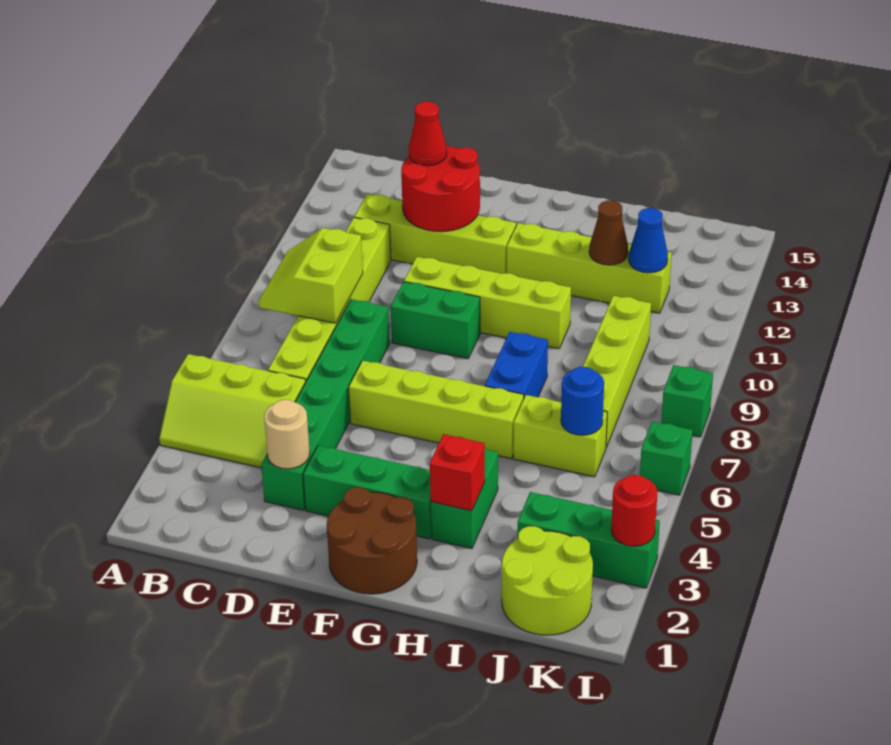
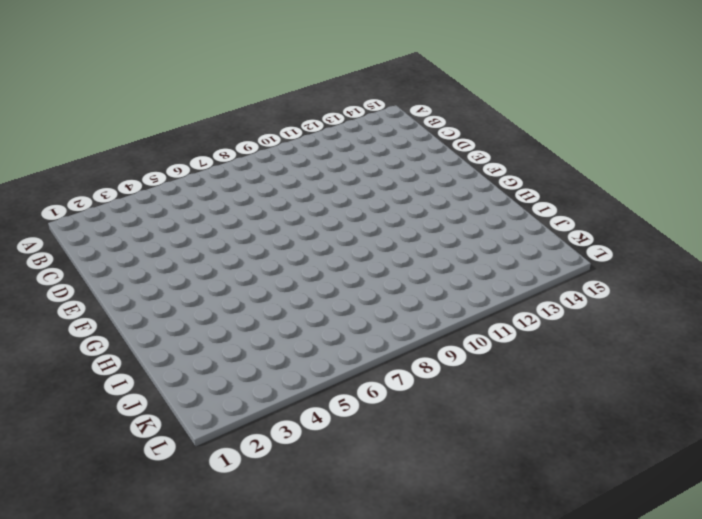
none -> lime slope A4:C5 level 1 top 5
none -> lime brick C6:C11 level 1
none -> lime brick C12:F12 level 1

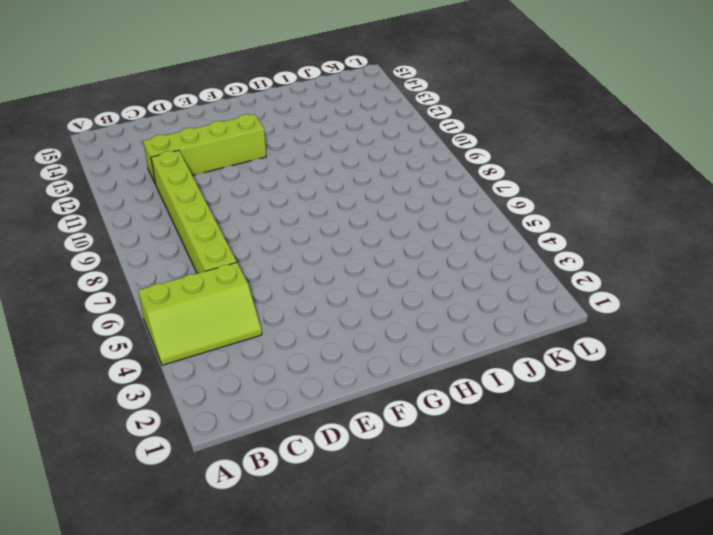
none -> green brick D3:D8 level 1
none -> green brick E3:G3 level 1
none -> lime brick E6:H6 level 1

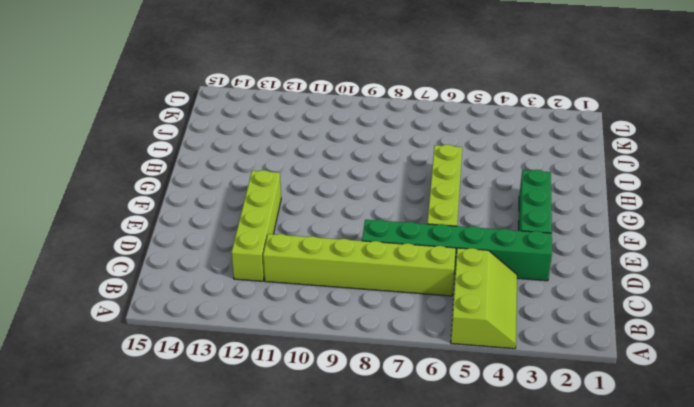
none -> green brick E9:F9 level 1
none -> lime brick E10:H10 level 1
none -> brown round brick F1:G2 level 1

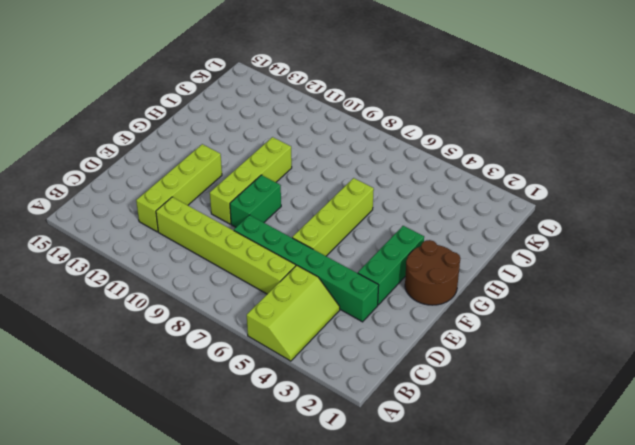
none -> lime brick G12:J12 level 1
none -> green brick H3:H4 level 1
none -> blue brick H7:H8 level 1

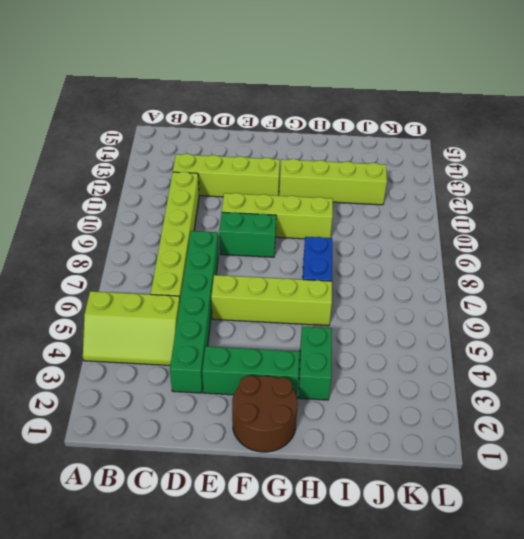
none -> lime brick I6:J6 level 1
none -> lime round brick J1:K2 level 1
none -> green brick J3:L3 level 1

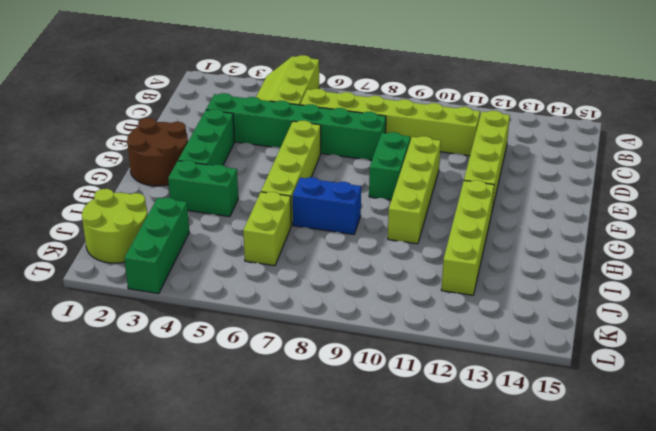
none -> lime brick J7:J10 level 1
none -> green brick L6 level 1
none -> green brick L8 level 1

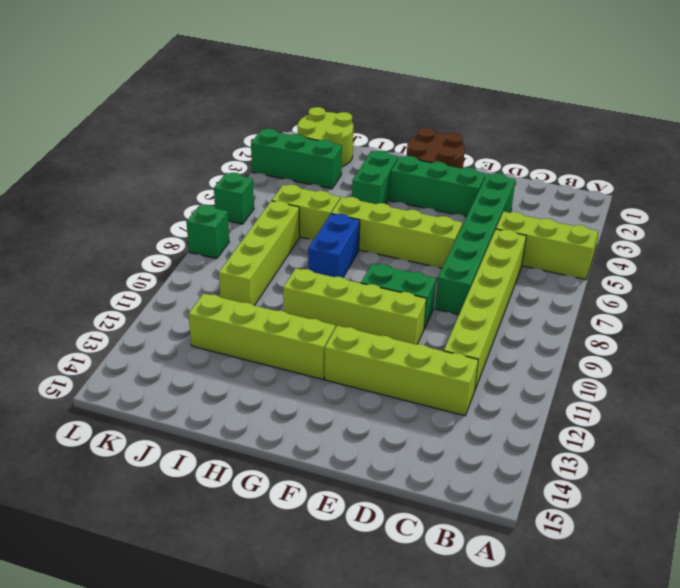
none -> lime slope B8:C9 level 2 top C
none -> tan round brick D3 level 2
none -> red round brick D12:E13 level 2

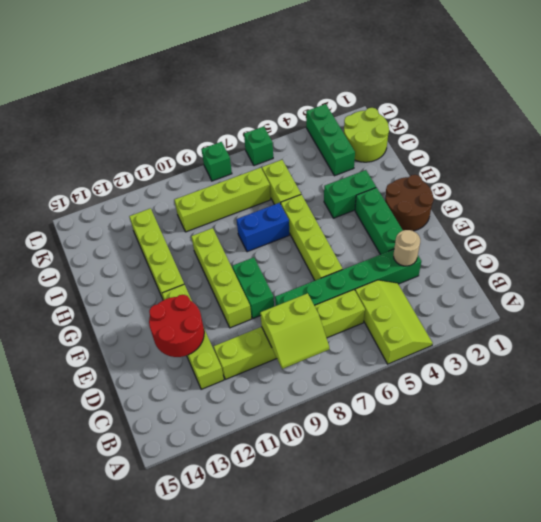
none -> red brick H3 level 2
none -> brown cone I12 level 2
none -> blue round brick J6 level 2

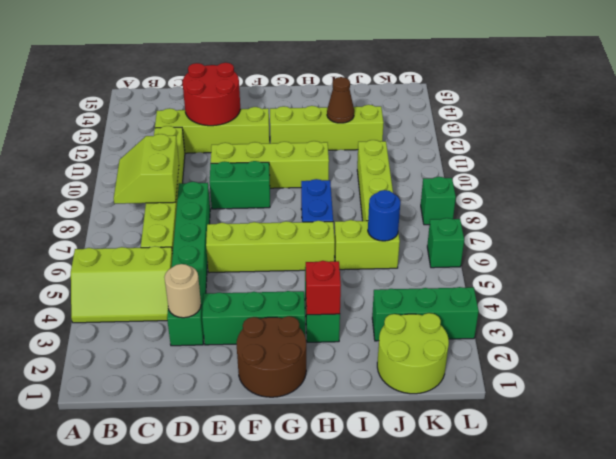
none -> blue cone J12 level 2
none -> red round brick L3 level 2
none -> red cone D13 level 3

